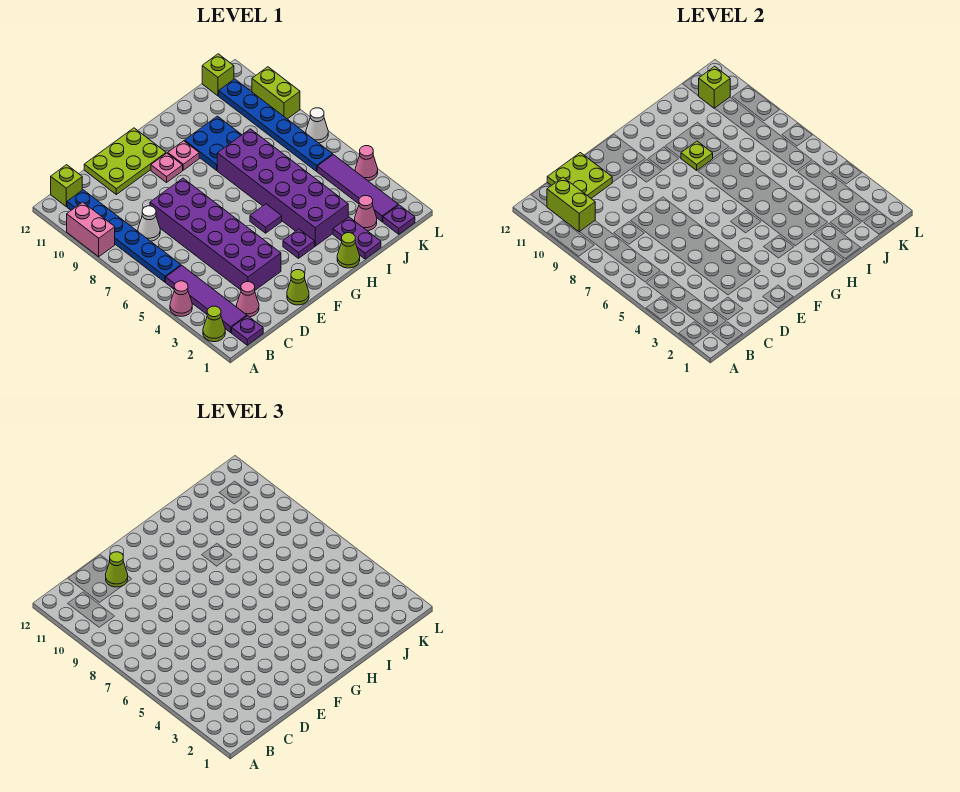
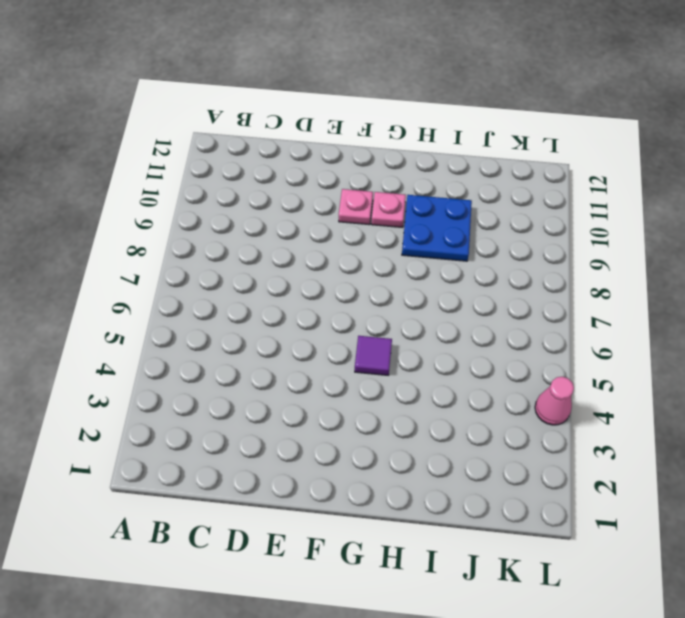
none -> lime cone A2 level 1
none -> pink cone A4 level 1
none -> pink brick A9:A10 level 1
none -> purple plate B1 level 1

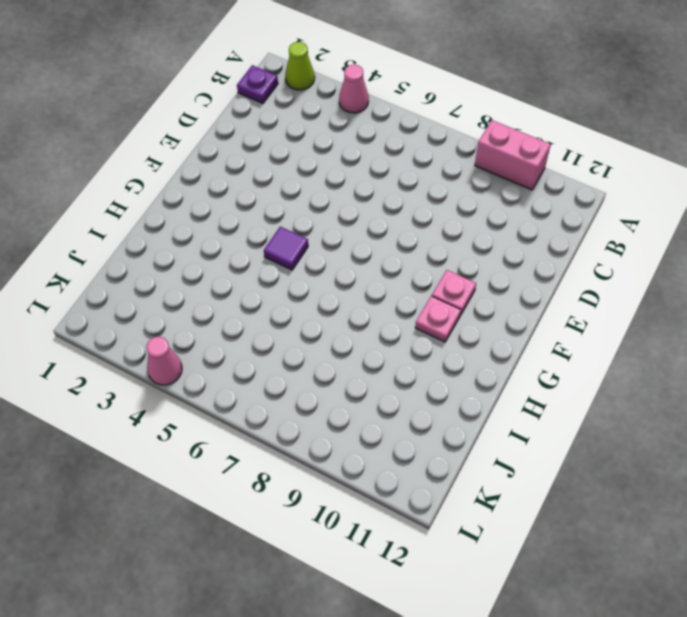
none -> purple tile B2:B5 level 1
none -> blue plate B6:B11 level 1
none -> lime brick B12 level 1
none -> pink cone C2 level 1

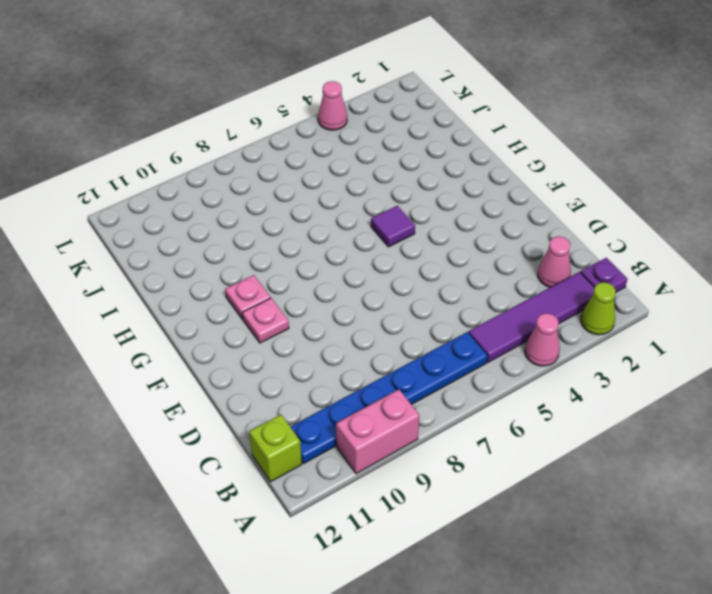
none -> white cone C8 level 1
none -> purple brick D3:E8 level 1
none -> lime plate D11:F12 level 1
none -> lime cone E1 level 1

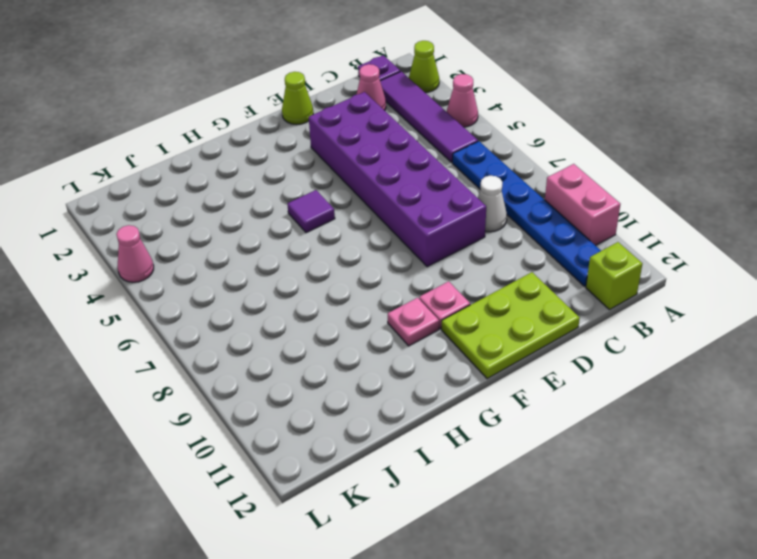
none -> purple plate G3 level 1
none -> lime cone H1 level 1
none -> purple brick H3:I8 level 1
none -> blue plate H9:I10 level 1

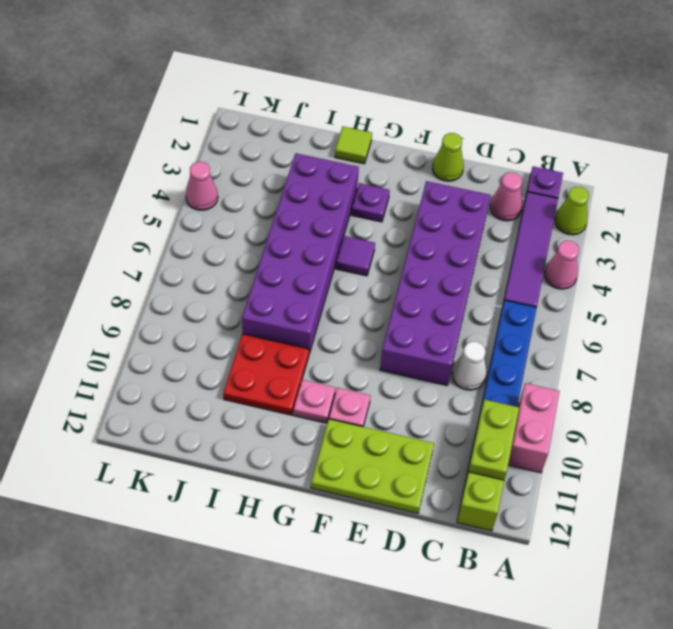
lime tile H1 level 1 -> lime cone H1 level 1
red plate H9:I10 level 1 -> blue plate H9:I10 level 1
none -> purple plate I1:I2 level 1
none -> pink cone J2 level 1
none -> purple plate K1 level 1
none -> purple tile K2:K5 level 1

